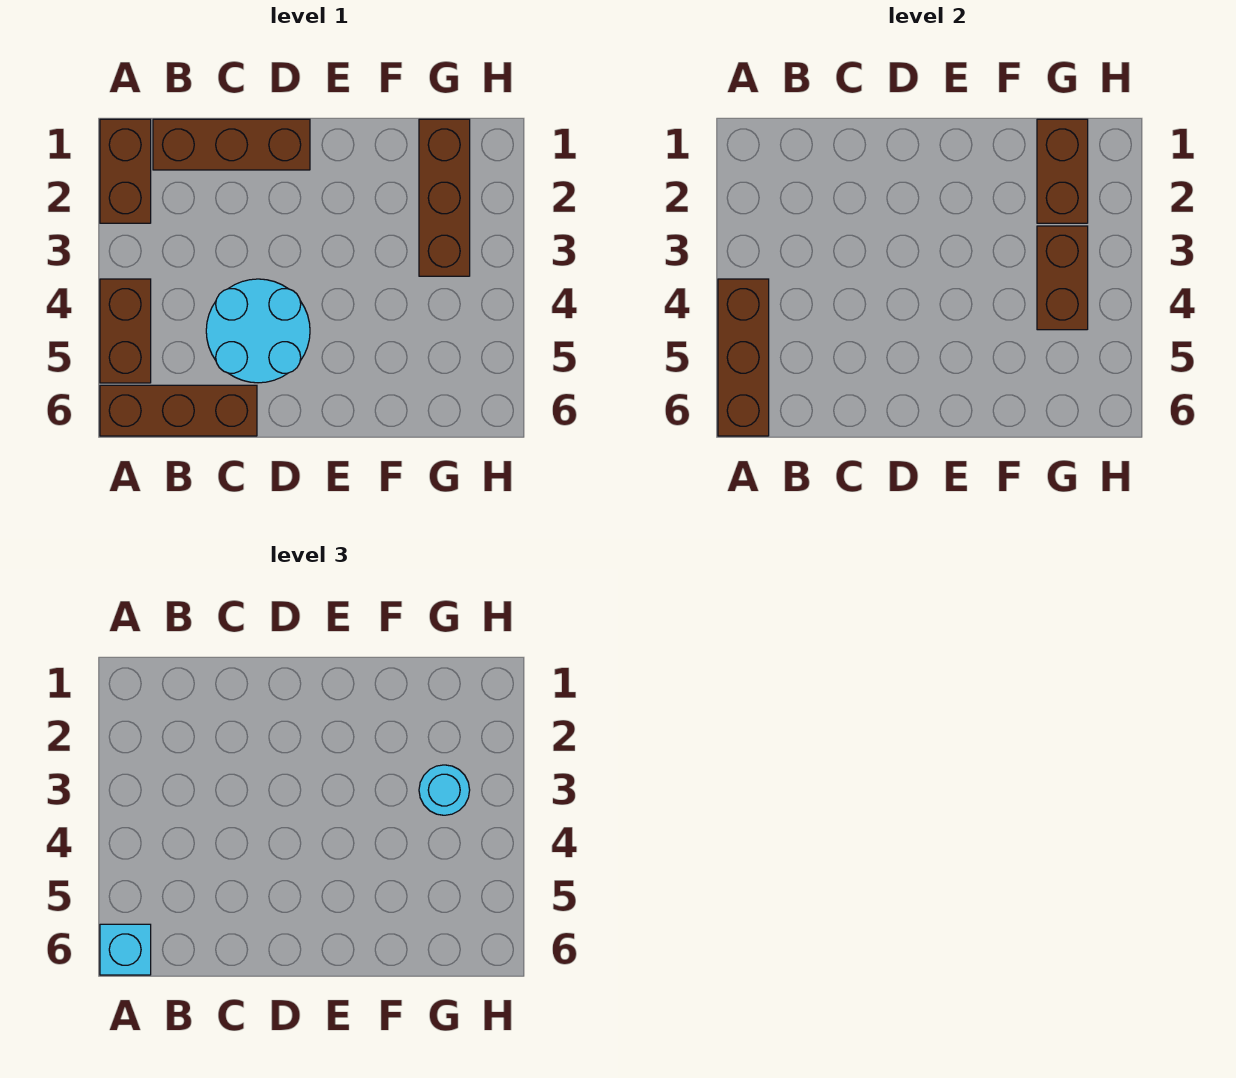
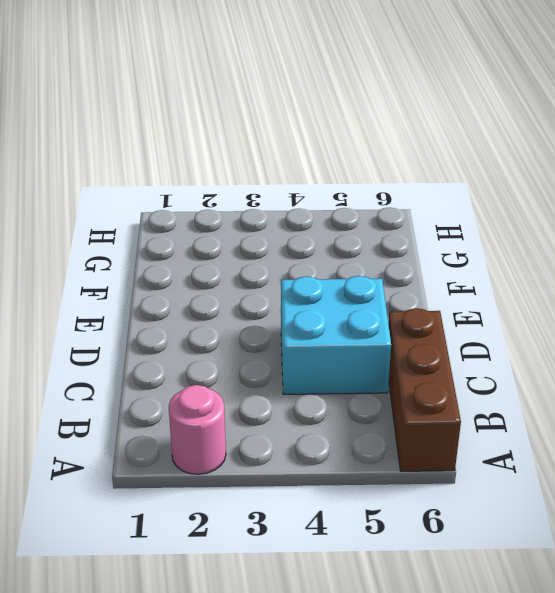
pink round brick A2 level 1 -> brown brick A1:A2 level 1
cyan brick C4:D5 level 1 -> cyan round brick C4:D5 level 1
none -> brown brick A4:A5 level 1
none -> brown brick B1:D1 level 1

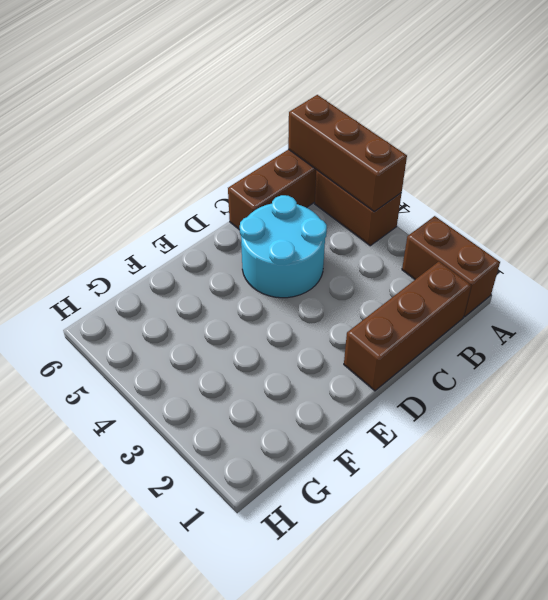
none -> brown brick G1:G3 level 1
none -> brown brick G1:G2 level 2

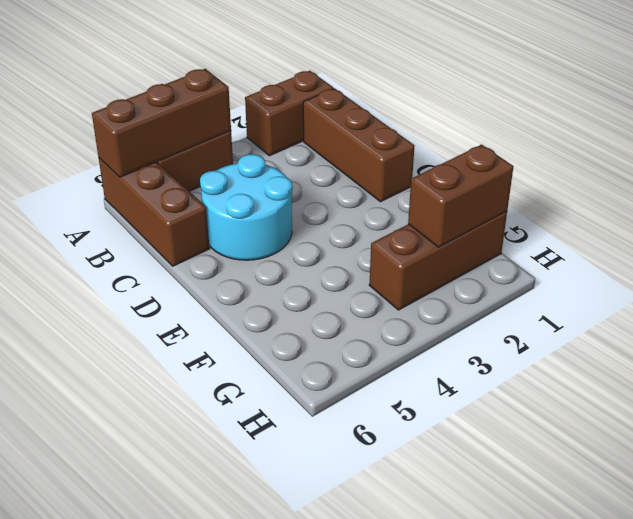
none -> brown brick G3:G4 level 2
none -> cyan brick A6 level 3

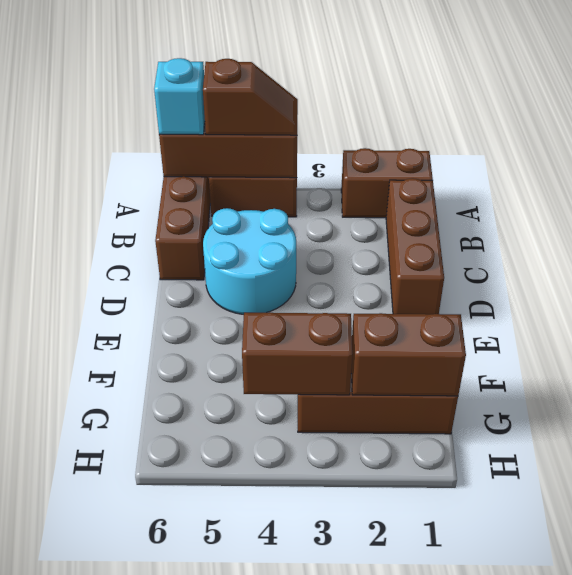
brown slope A4:A5 level 3 top 5 -> none
none -> cyan round brick G3 level 3

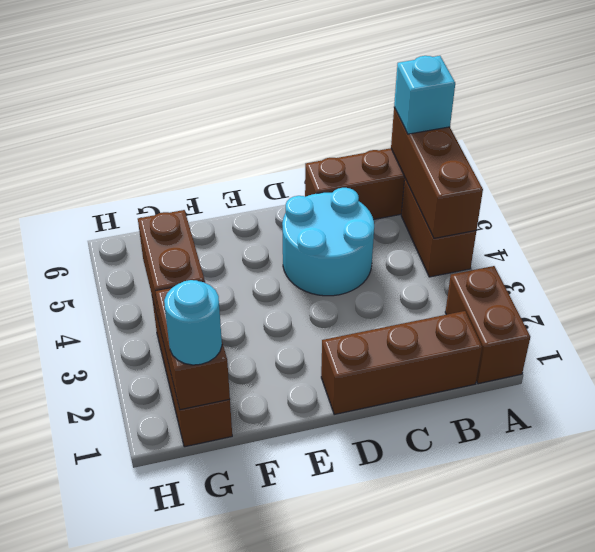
cyan round brick G1 level 3 -> cyan round brick G3 level 3

